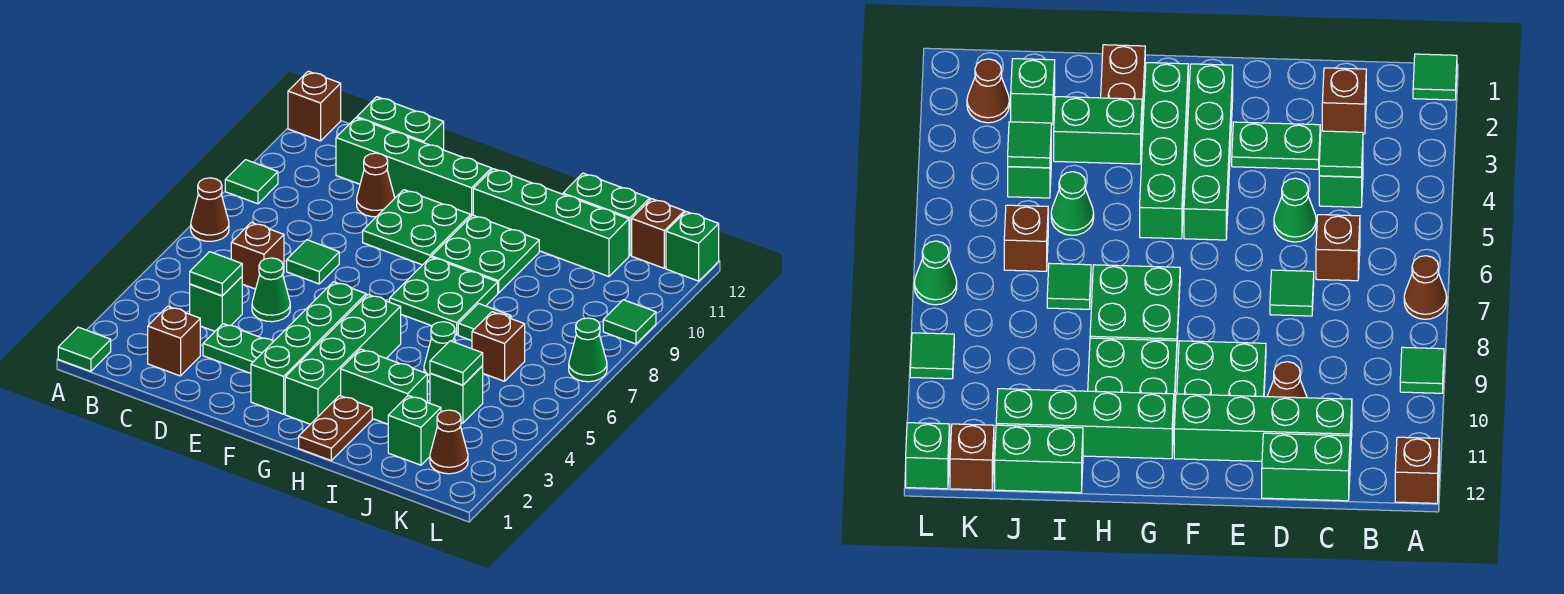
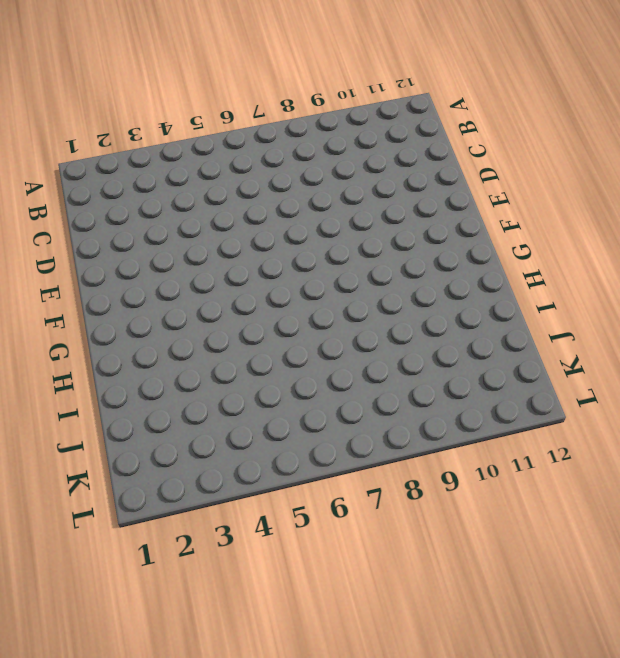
none -> green tile A1 level 1
none -> brown cone A7 level 1
none -> green tile A9 level 1
none -> brown brick A12 level 1

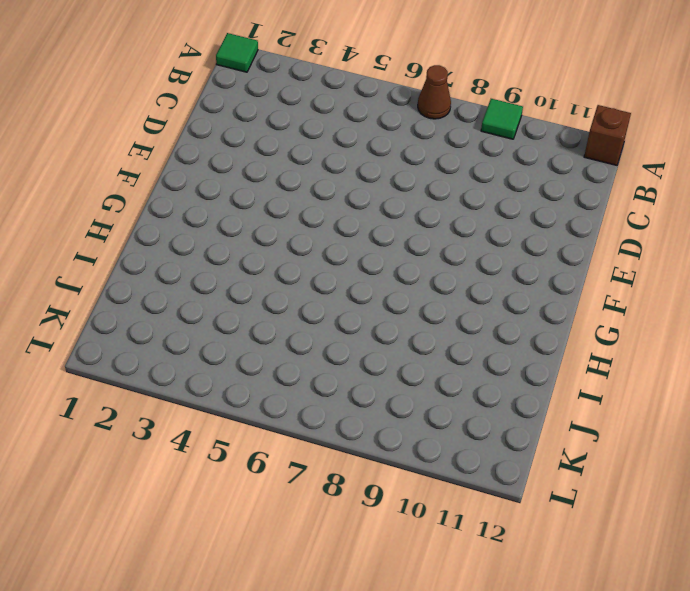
none -> brown brick C2 level 1
none -> green brick C4 level 1
none -> brown brick C6 level 1
none -> green brick C11:F11 level 1

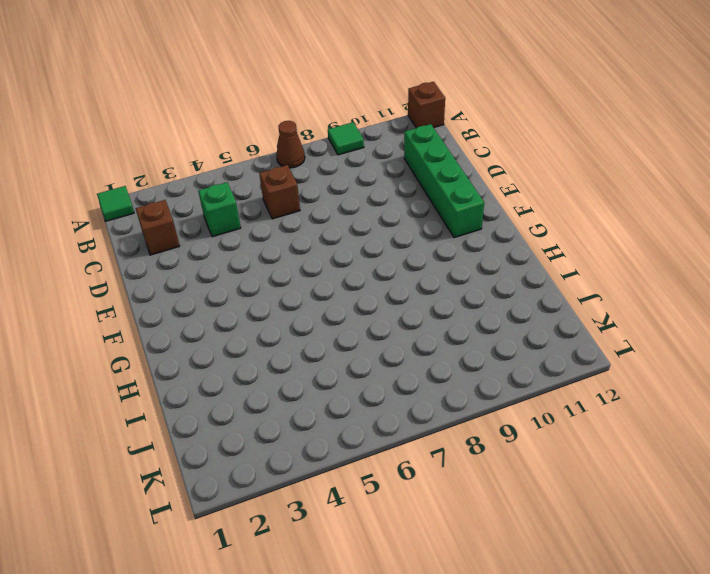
none -> green brick C12:D12 level 1
none -> green plate D3:E3 level 1
none -> green cone D5 level 1
none -> green tile D7 level 1

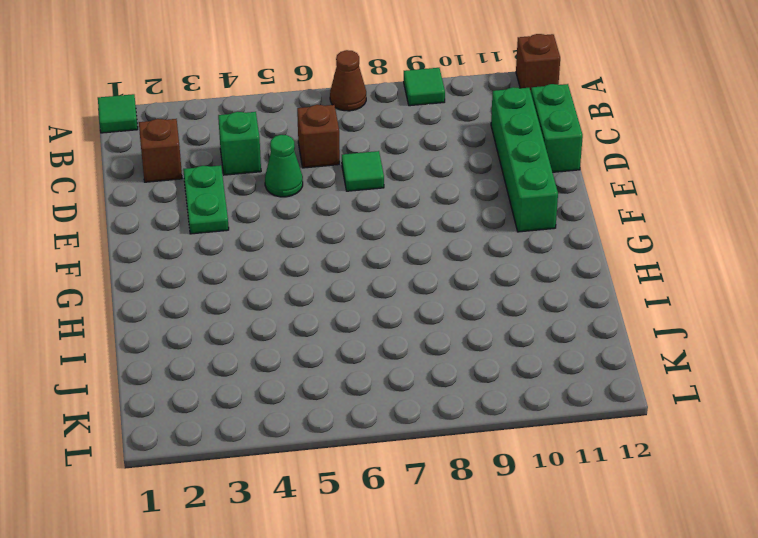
none -> brown cone D10 level 1
none -> green plate E9:F10 level 1
none -> green brick F2:F5 level 1
none -> green brick G2:G5 level 1

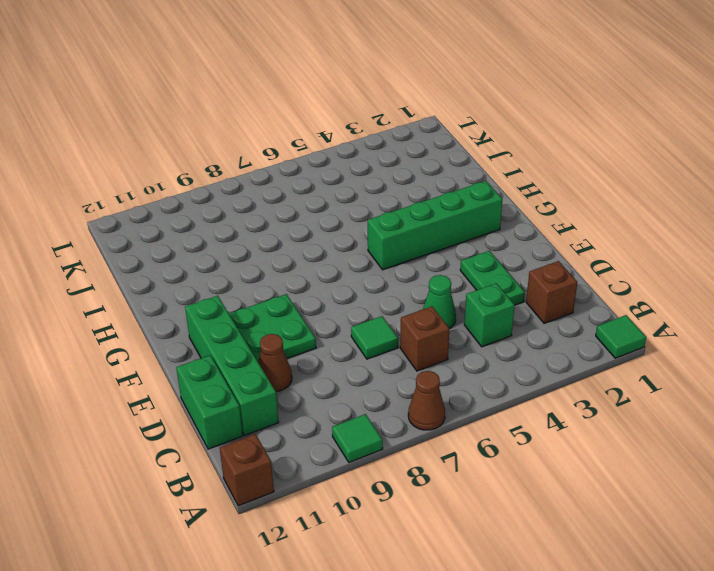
none -> green brick F2:F5 level 1
none -> green plate G7:H8 level 1
none -> green plate G9:H10 level 1
none -> green brick G11:J11 level 1

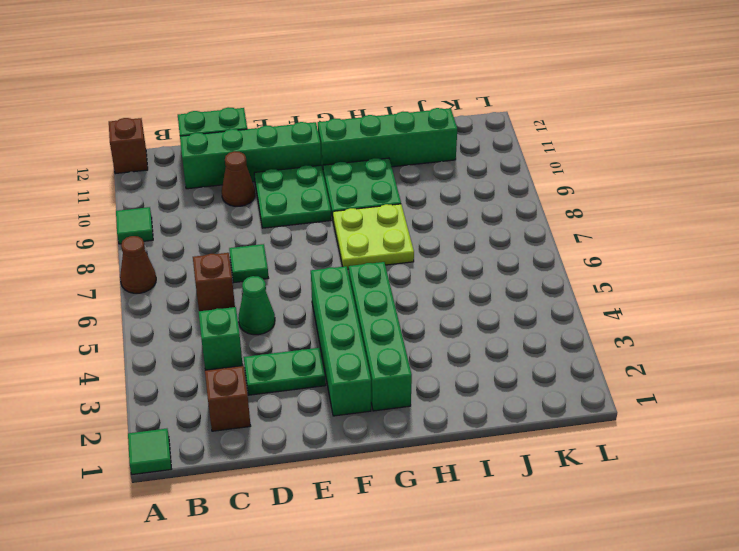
lime plate G7:H8 level 1 -> green plate G7:H8 level 1
none -> brown plate H1:H2 level 1
none -> green brick H3:I3 level 1
none -> green cone I5 level 1
none -> green tile I7 level 1

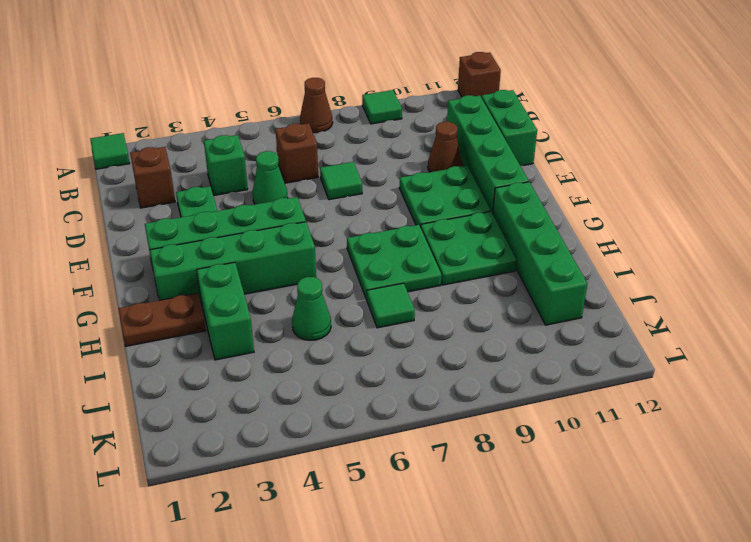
none -> green brick I12:J12 level 1
none -> green brick J2 level 1
none -> green brick J4 level 1
none -> brown brick J6 level 1

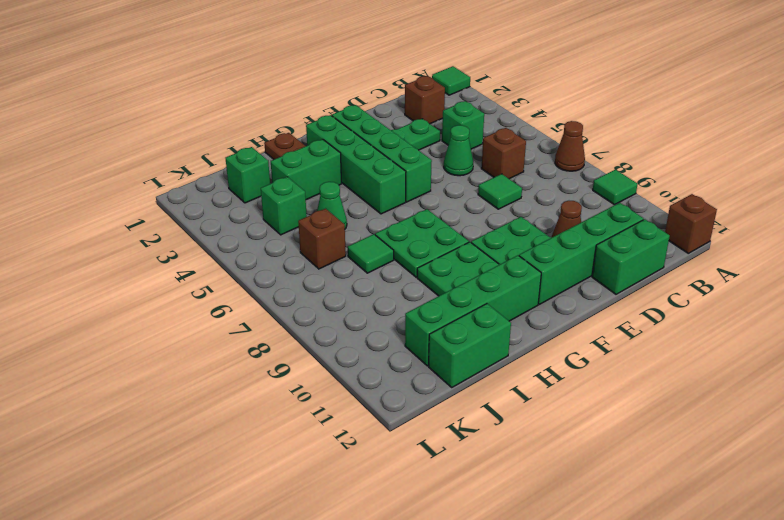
none -> brown cone K2 level 1
none -> brown brick K12 level 1
none -> green cone L7 level 1
none -> green tile L9 level 1

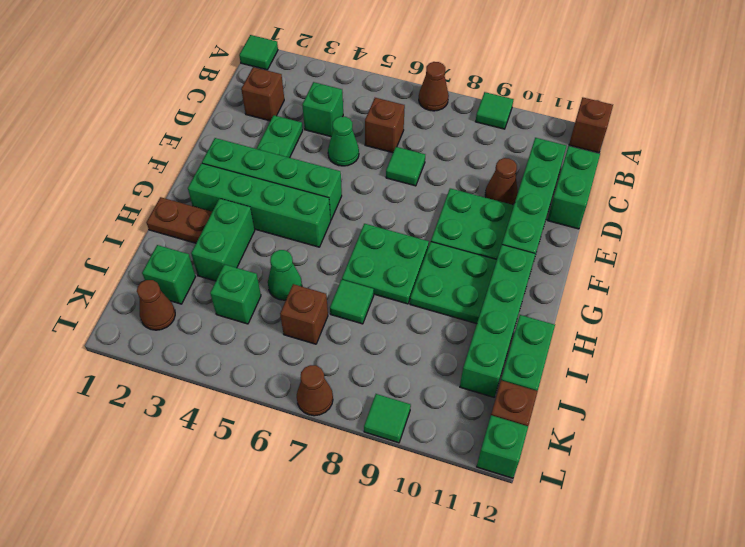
brown cone L7 level 1 -> green cone L7 level 1
none -> green tile C4 level 2
none -> green tile J4 level 2

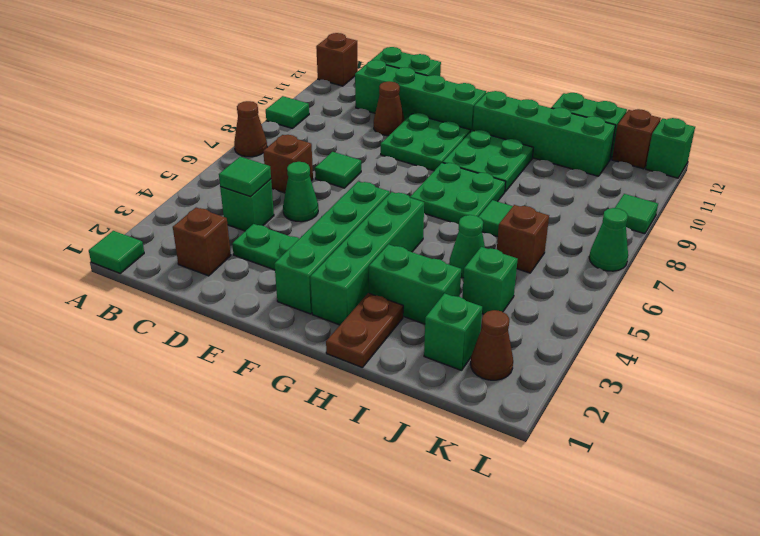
none -> green tile J4 level 2

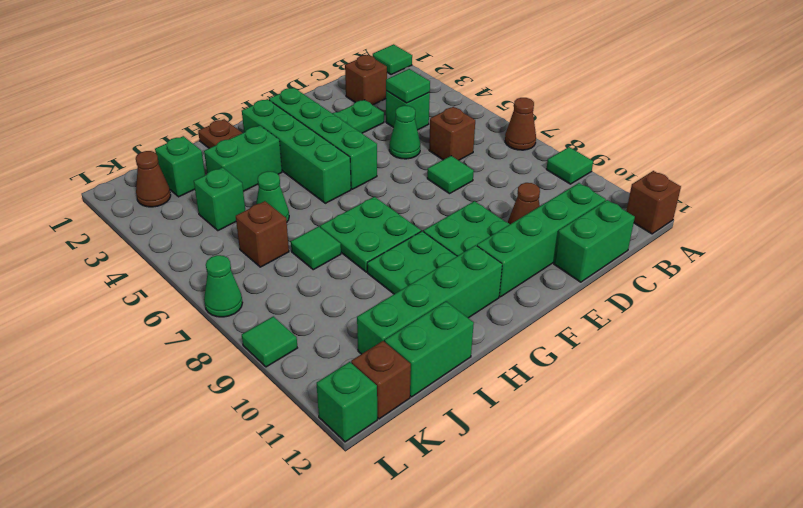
none -> green tile J4 level 2

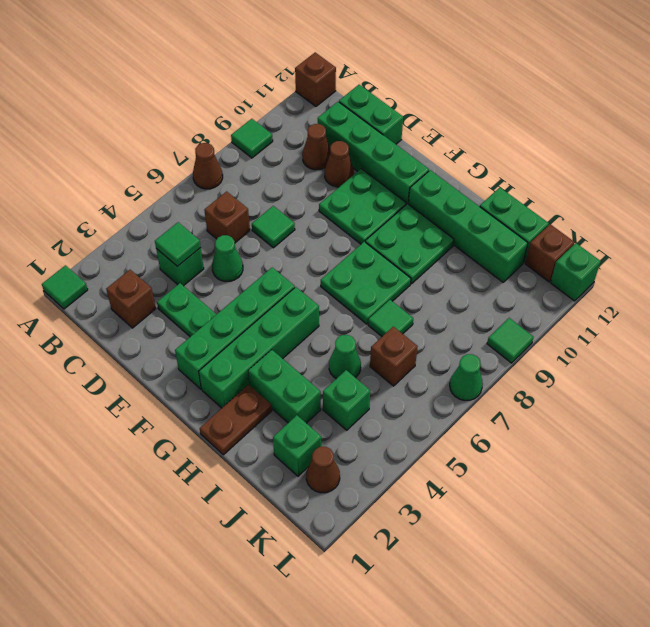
brown cone C10 level 1 -> none
none -> green tile J4 level 2

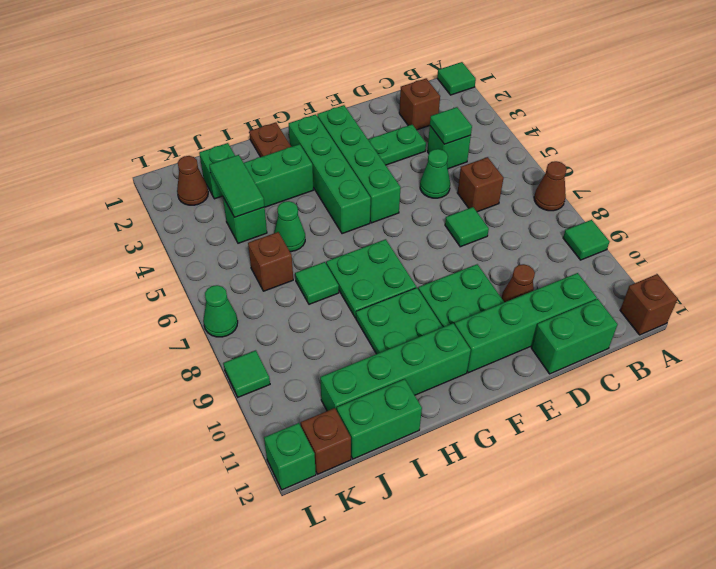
green tile J3:J4 level 2 -> green tile J4 level 2

